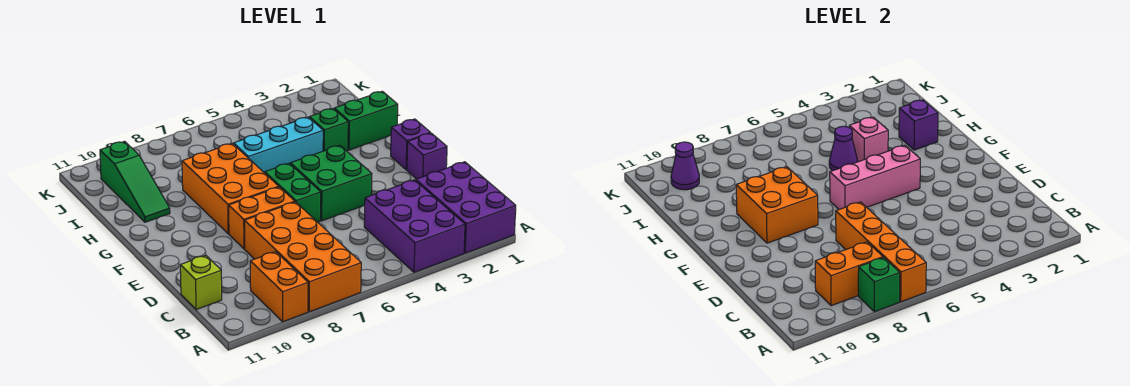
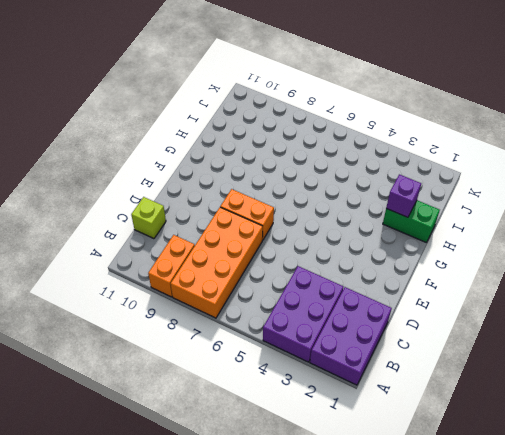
none -> purple brick E1 level 1
none -> green brick E4:F5 level 1
none -> green brick E6:F6 level 1

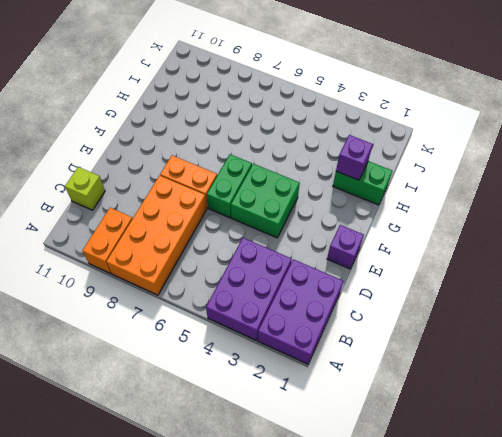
none -> purple brick F1 level 1
none -> orange brick F7:H8 level 1
none -> green brick H3 level 1

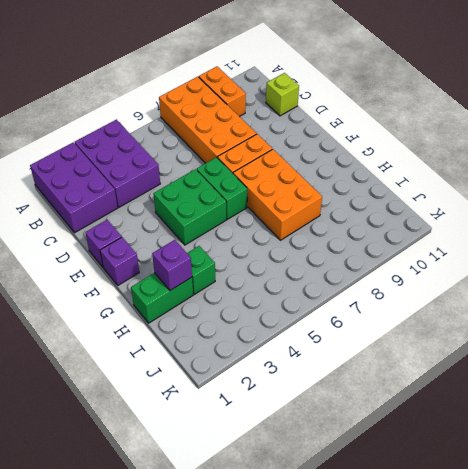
none -> cyan brick H4:H6 level 1
none -> green slope H10:J10 level 1 top J
none -> orange brick A7:D7 level 2

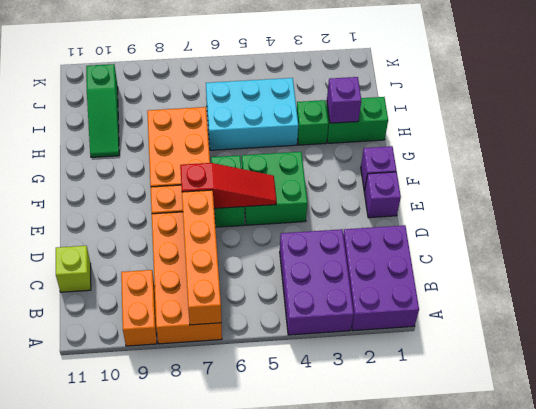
red slope E5:E7 level 2 top 7 -> none
cyan brick H4:I6 level 1 -> cyan brick H4:H6 level 1
none -> green brick A8 level 2
none -> orange brick B8:B9 level 2
none -> pink brick F4:F6 level 2

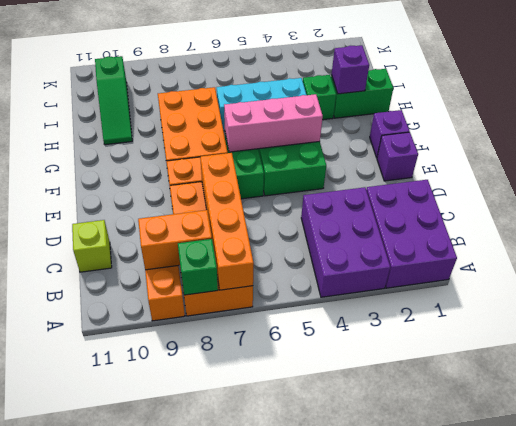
none -> orange brick F8:G9 level 2
none -> pink brick H4 level 2
none -> purple cone H5 level 2

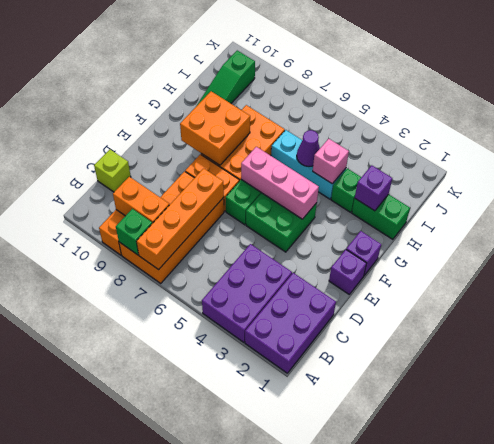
none -> purple cone J10 level 2

